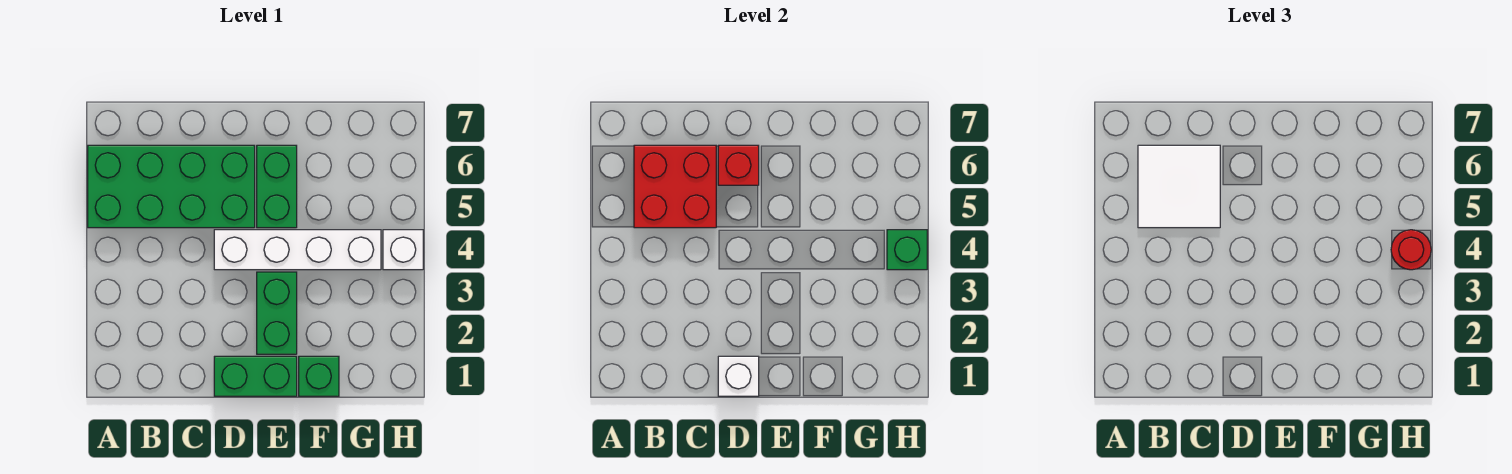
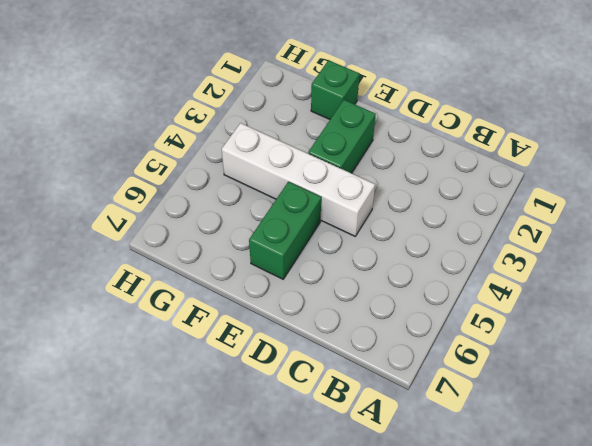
none -> green brick A5:D6 level 1
none -> green brick D1:E1 level 1
none -> white brick H4 level 1

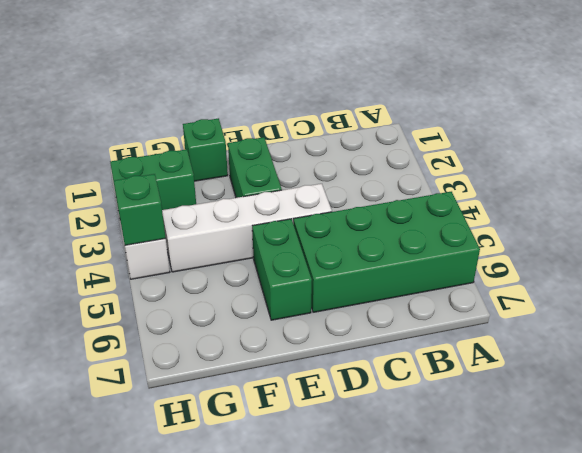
green brick G2:H2 level 1 -> green brick D1:E1 level 1
none -> red brick B5:C6 level 2
none -> white brick D1 level 2
none -> red brick D6 level 2

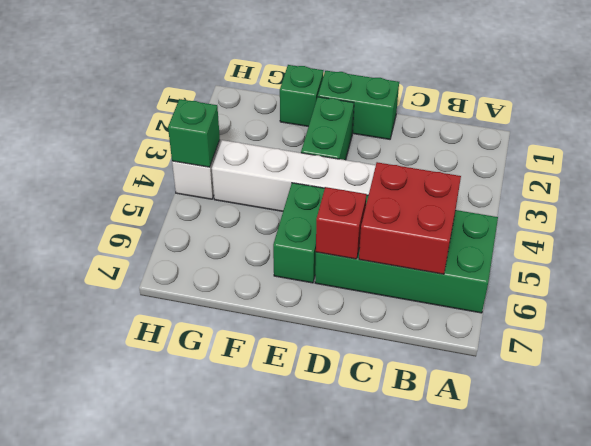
none -> white brick D1 level 2
none -> white tile B5:C6 level 3
none -> red round brick H4 level 3

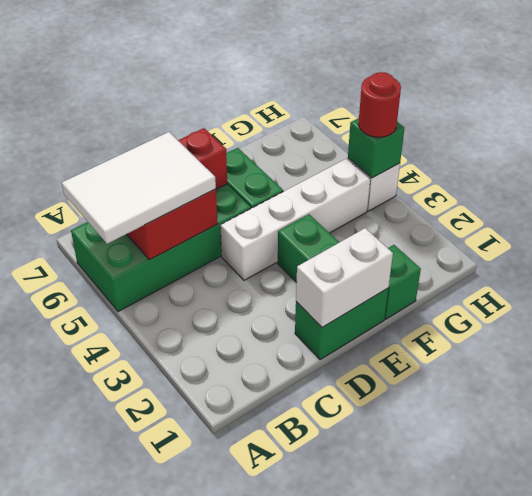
white tile A5:C6 level 3 -> white tile B5:C6 level 3
white brick D1:E1 level 2 -> white brick D1 level 2

